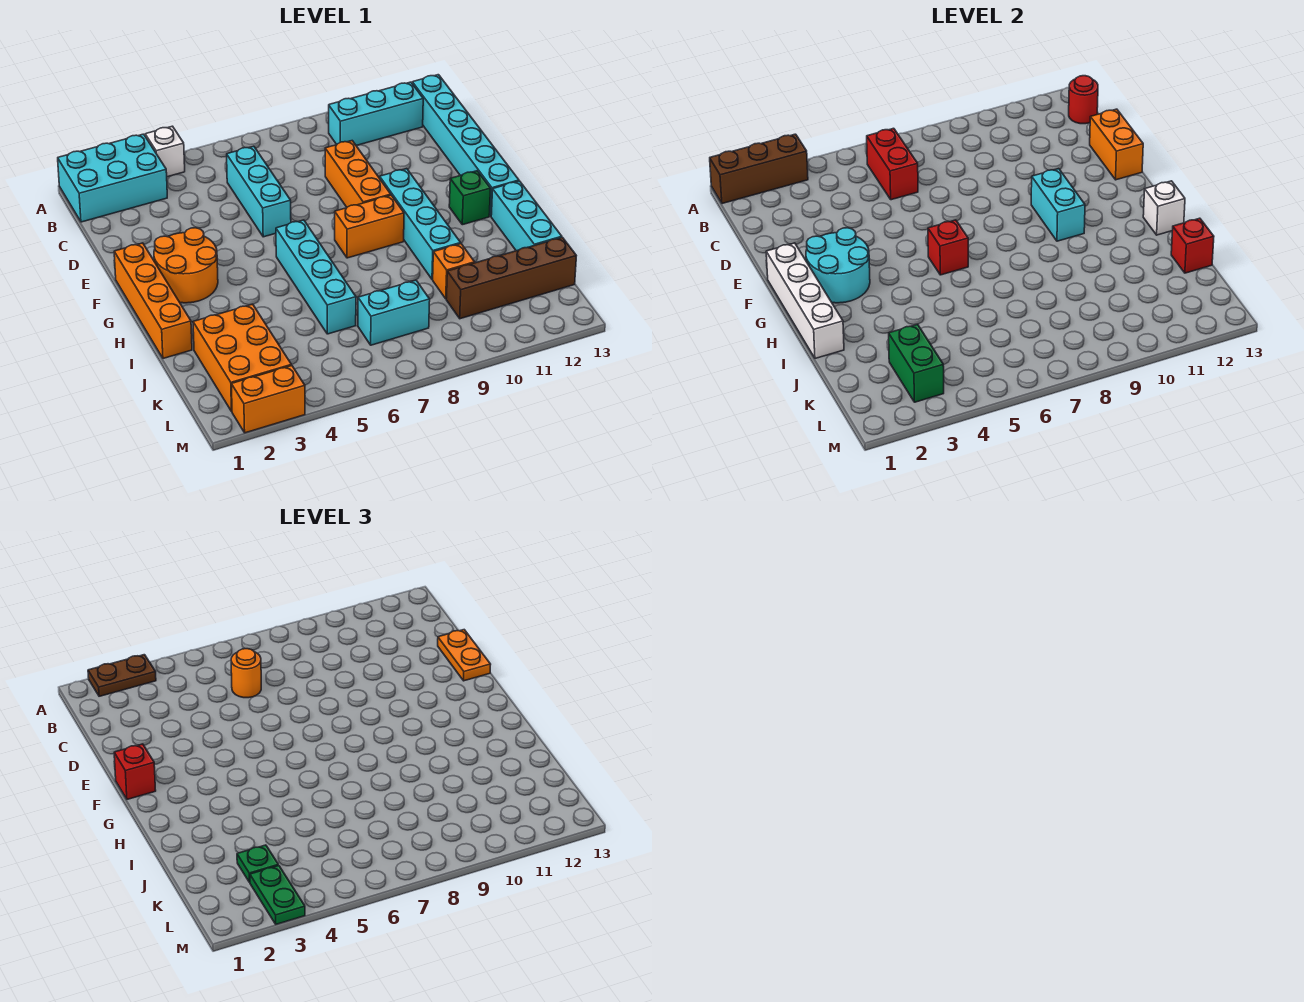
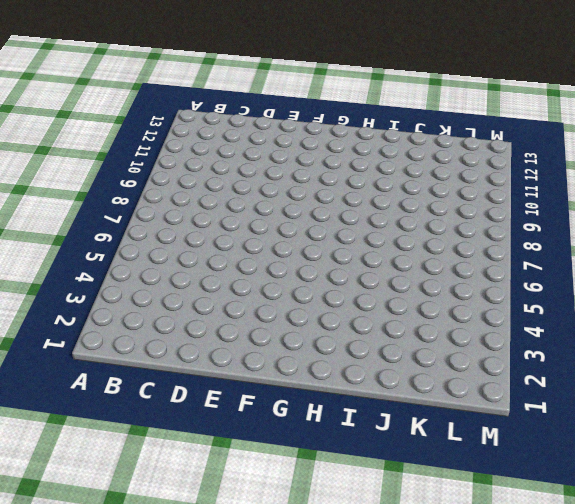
none -> cyan brick A1:B3 level 1
none -> white brick A4 level 1
none -> cyan brick B10:B12 level 1
none -> cyan brick B13:G13 level 1

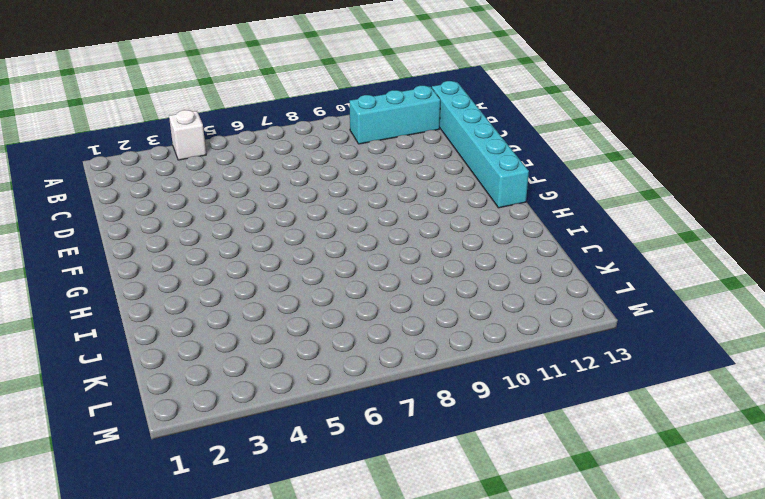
none -> cyan brick A1:B3 level 1
none -> cyan brick C6:E6 level 1
none -> orange brick D9:F9 level 1
none -> orange brick F1:I1 level 1

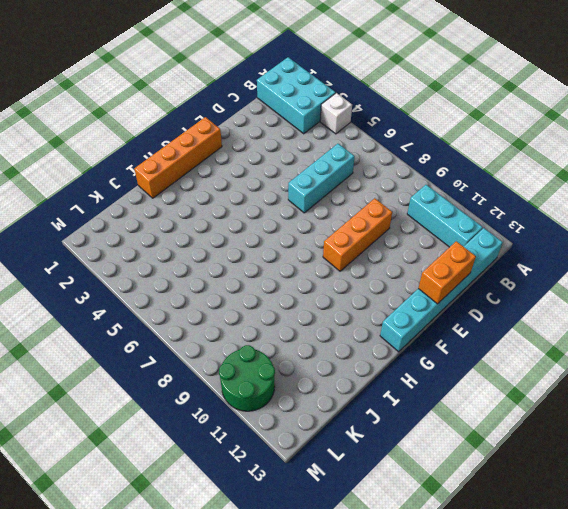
green round brick L10:M11 level 1 -> none
none -> orange round brick F2:G3 level 1
none -> cyan brick F10:I10 level 1
none -> cyan brick G6:J6 level 1
none -> orange brick G8:G9 level 1

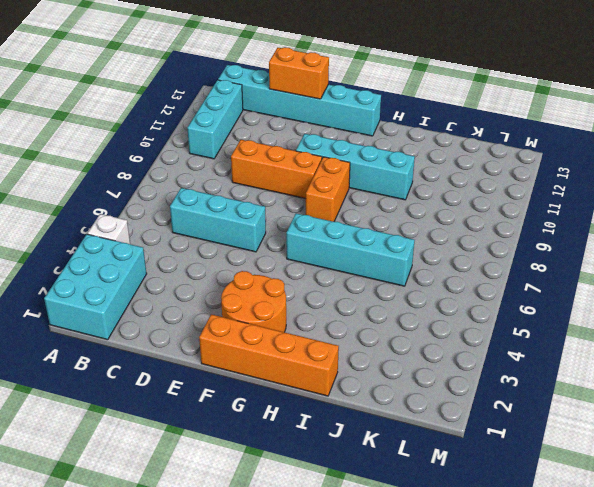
none -> green brick G12 level 1
none -> cyan brick H13:J13 level 1
none -> orange brick J2:L3 level 1
none -> orange brick J10 level 1

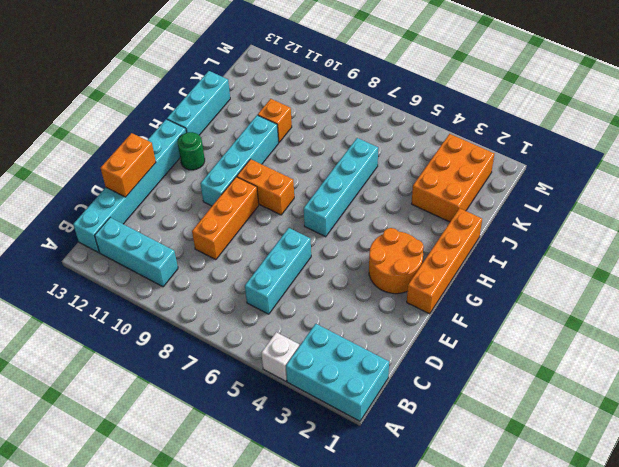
green round brick G12 level 1 -> green brick G12 level 1
none -> cyan brick K7:K8 level 1
none -> brown brick K10:K13 level 1
none -> orange brick M2:M3 level 1
none -> brown brick A1:A3 level 2

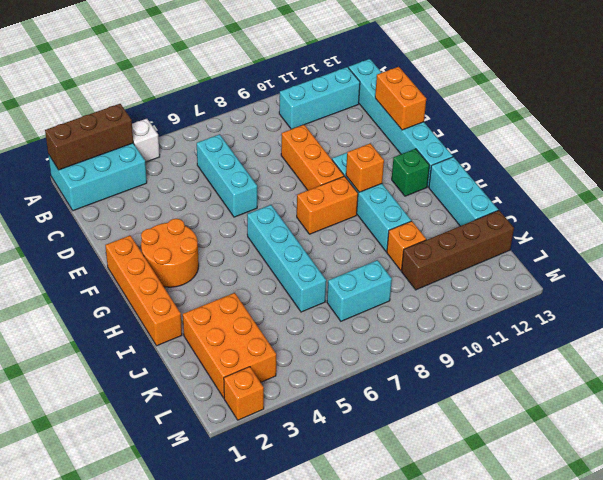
orange brick G10 level 2 -> cyan brick F10:G10 level 2
orange brick M2 level 1 -> orange brick M2:M3 level 1
none -> red brick B6:C6 level 2
none -> red round brick B13 level 2
none -> white brick F1:I1 level 2
none -> cyan round brick F2:G3 level 2

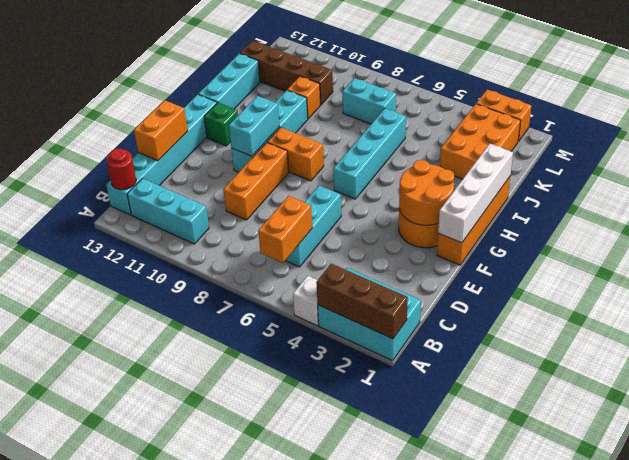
orange brick B6:C6 level 2 -> red brick B6:C6 level 2
orange round brick F2:G3 level 2 -> cyan round brick F2:G3 level 2
none -> red brick G6 level 2
none -> white brick H13 level 2
none -> red brick J13 level 2
none -> green brick K3:L3 level 2

